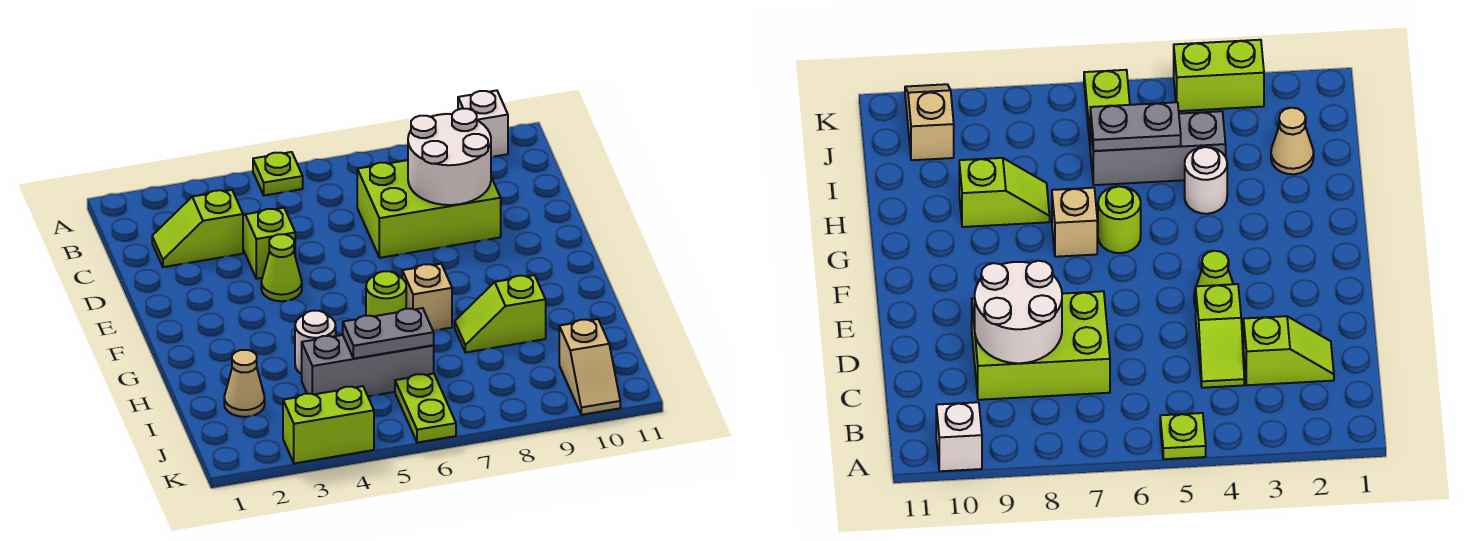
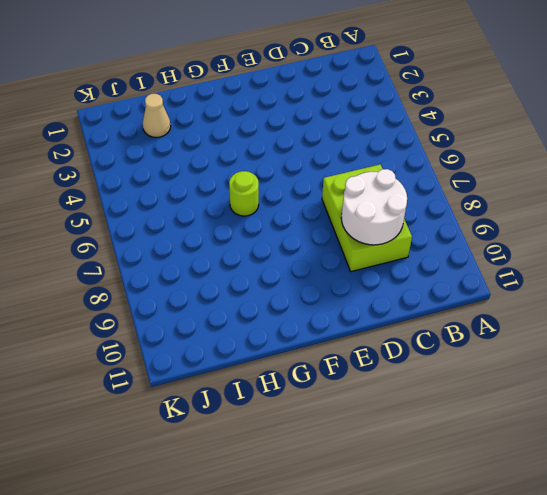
none -> lime plate A5 level 1
none -> white brick A10 level 1
none -> lime slope C2:C3 level 1 top 3

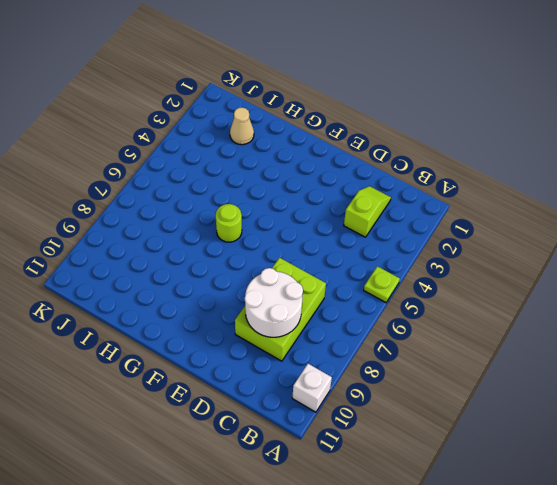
none -> lime slope C4:D4 level 1 top D
none -> lime cone E4 level 1
none -> tan brick G7 level 1

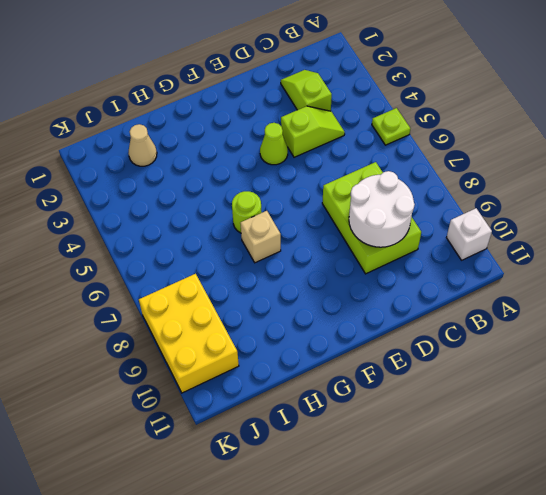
yellow brick J8:K10 level 1 -> tan slope J10:K10 level 1 top J
none -> white round brick H4 level 1
none -> lime slope H8:H9 level 1 top 9
none -> grey brick I4:I6 level 1

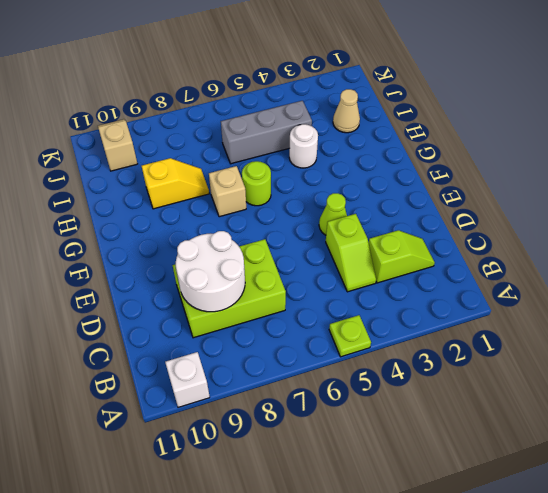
yellow slope H8:H9 level 1 top 9 -> lime slope H8:H9 level 1 top 9
none -> lime plate J6:K6 level 1
none -> lime brick K3:K4 level 1
none -> grey plate I5:I6 level 2

